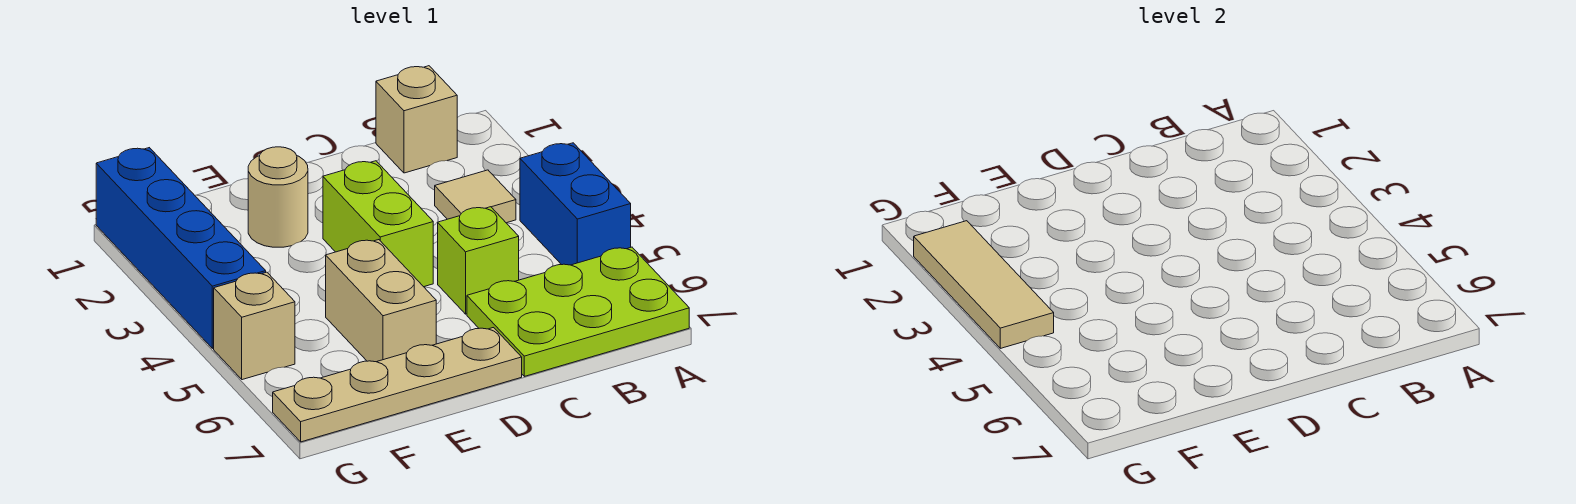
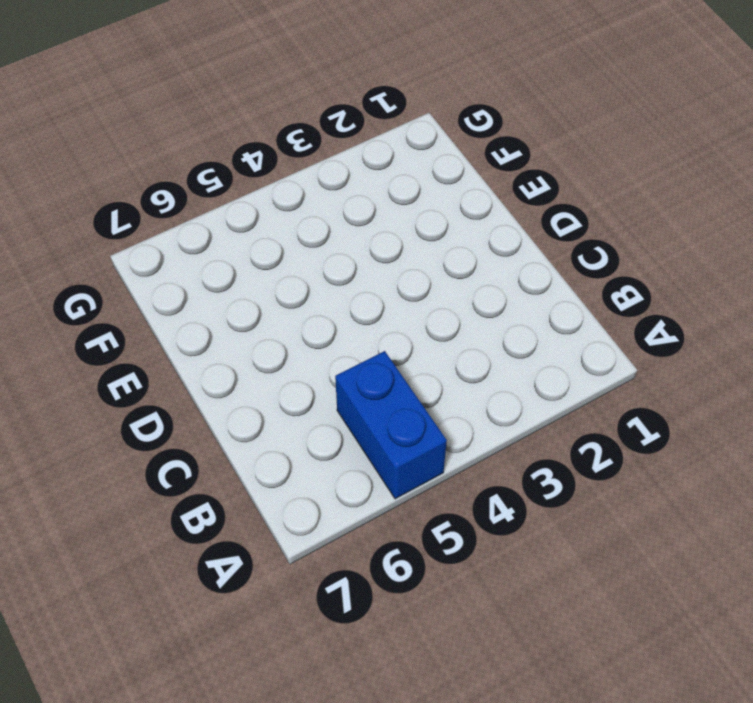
blue brick A5:B5 level 1 -> blue brick A4:A5 level 1
none -> lime plate A6:C7 level 1
none -> tan brick B1 level 1
none -> tan tile B3 level 1

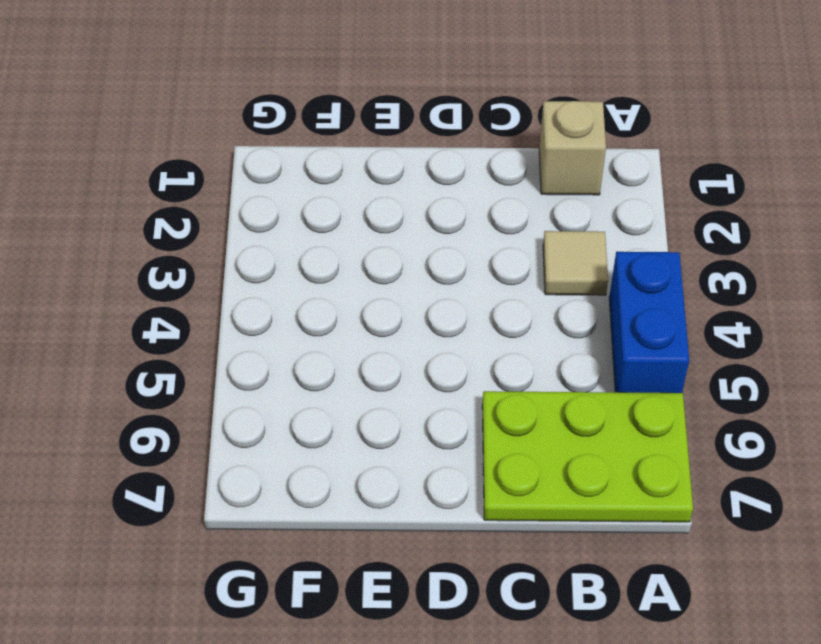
none -> lime brick C5 level 1
none -> lime brick D3:D4 level 1
none -> tan plate D7:G7 level 1

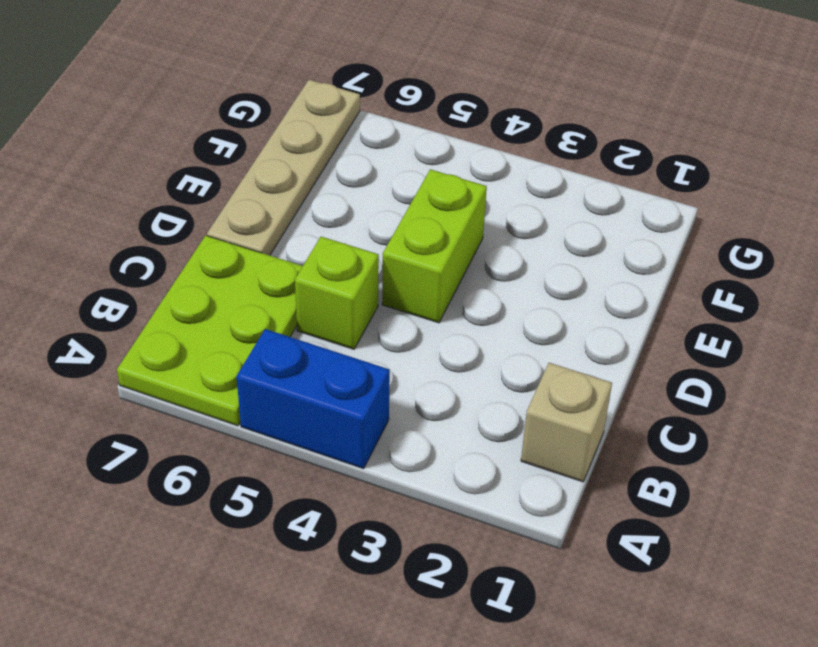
lime brick D4:E4 level 1 -> lime brick D3:D4 level 1
none -> tan tile B3 level 1
none -> tan round brick E2 level 1
none -> tan brick E5:E6 level 1

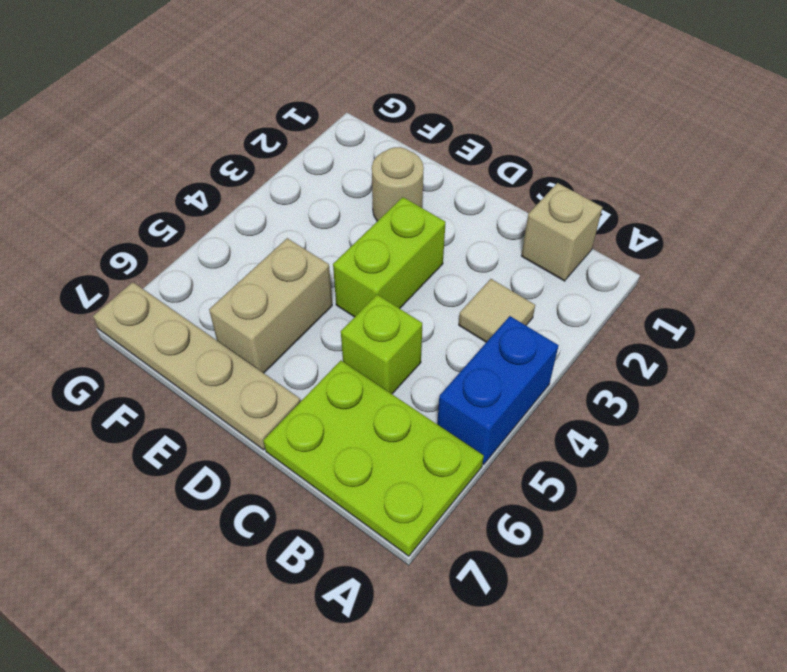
none -> blue brick G1:G4 level 1
none -> tan brick G5 level 1
none -> tan tile G2:G4 level 2

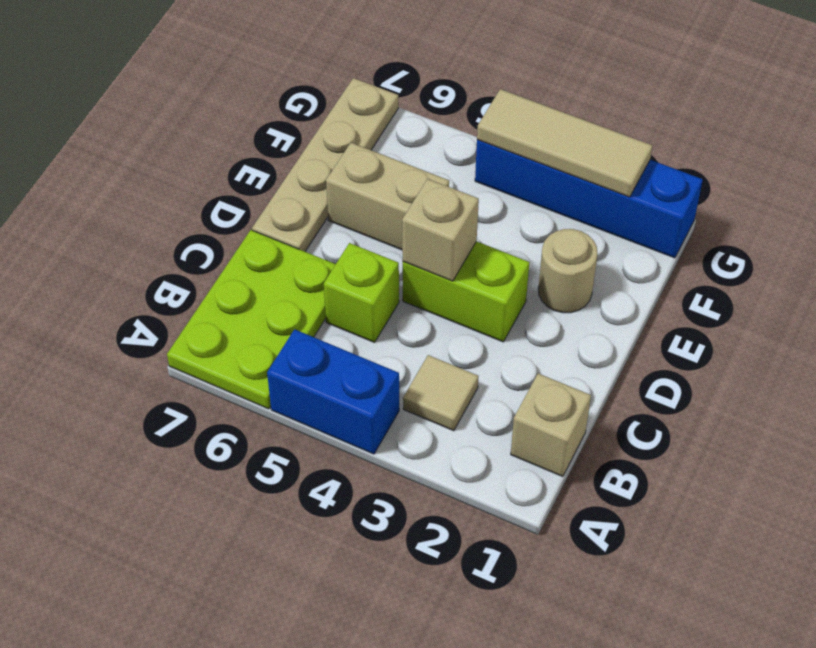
tan brick D4 level 2 -> tan brick G5 level 1

